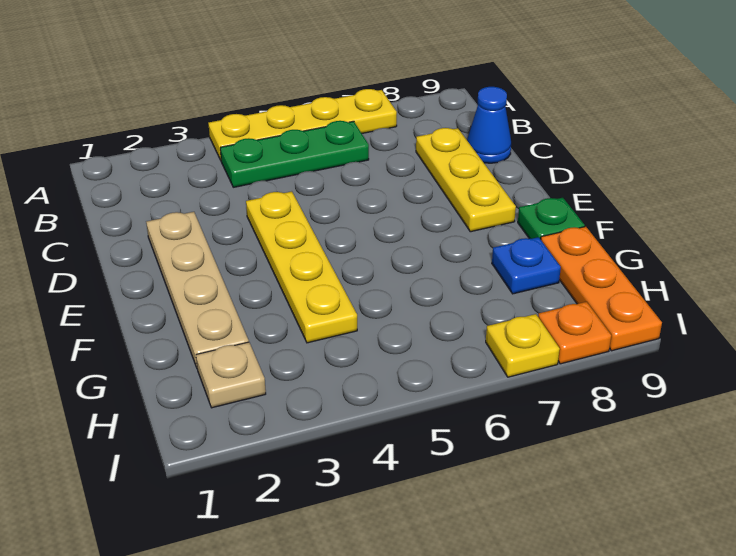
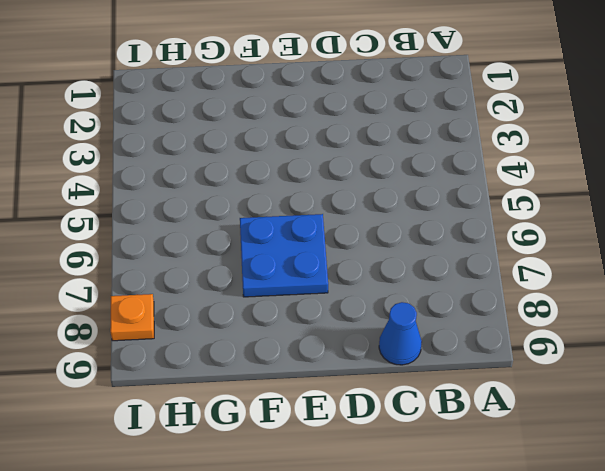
blue plate E6:F7 level 1 -> none
none -> yellow plate A4:A7 level 1
none -> green plate B4:B6 level 1
none -> yellow plate C8:E8 level 1

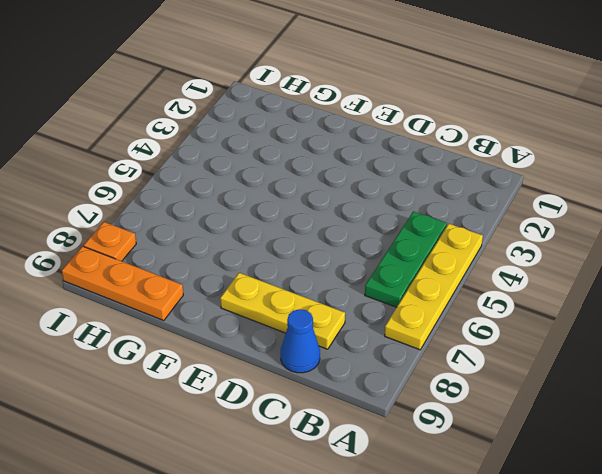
none -> tan plate D2:G2 level 1
none -> yellow plate D4:G4 level 1
none -> green plate F9 level 1

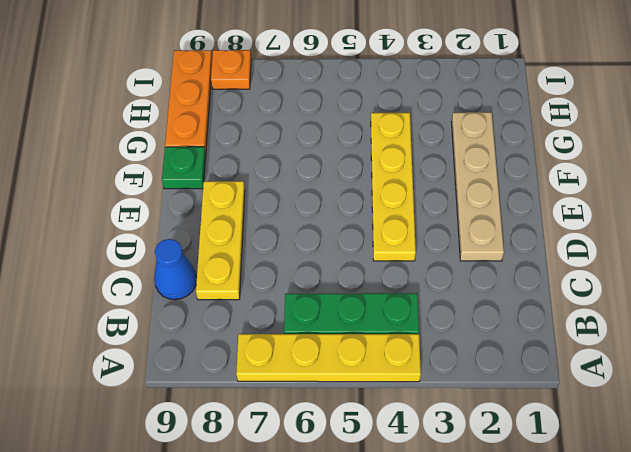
none -> blue plate G8 level 1
none -> tan plate H2 level 1
none -> yellow plate I7 level 1

